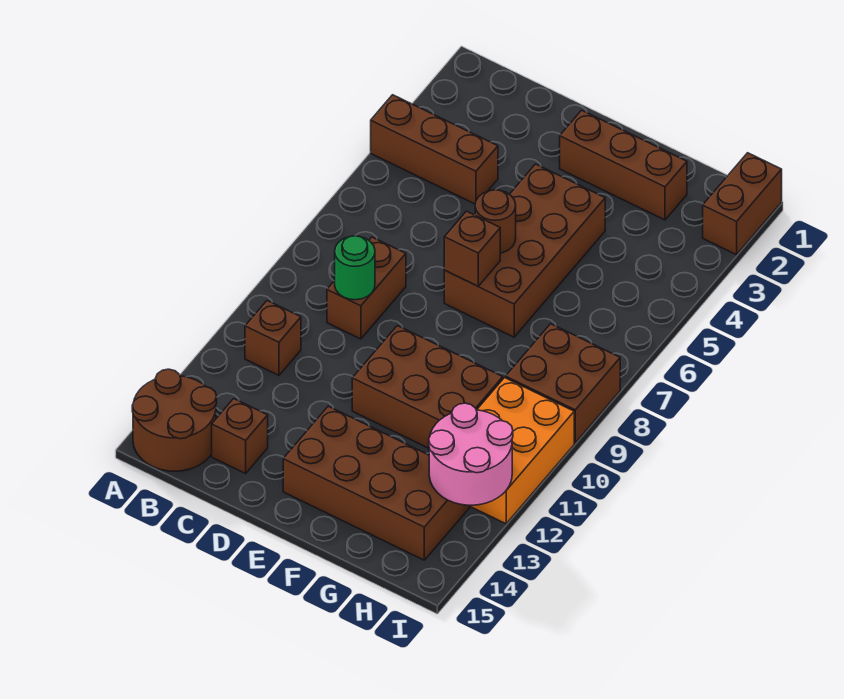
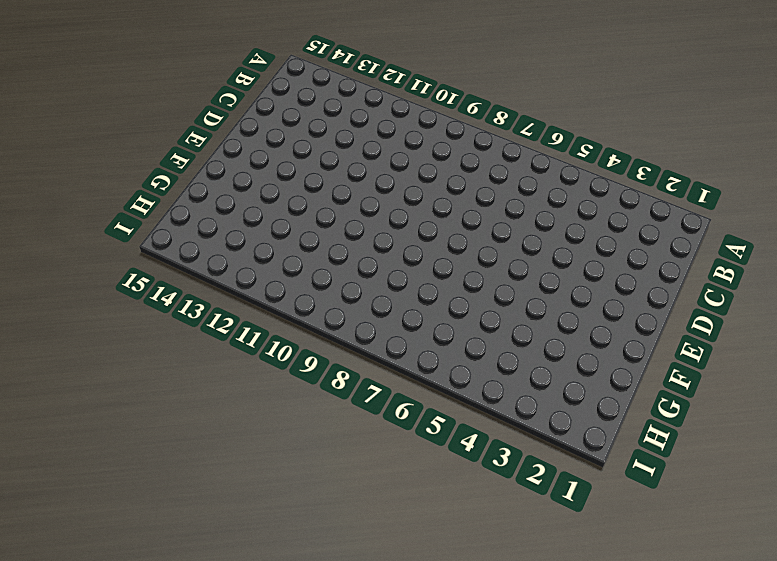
none -> brown brick A4:C4 level 1
none -> brown round brick A14:B15 level 1
none -> brown brick B11 level 1

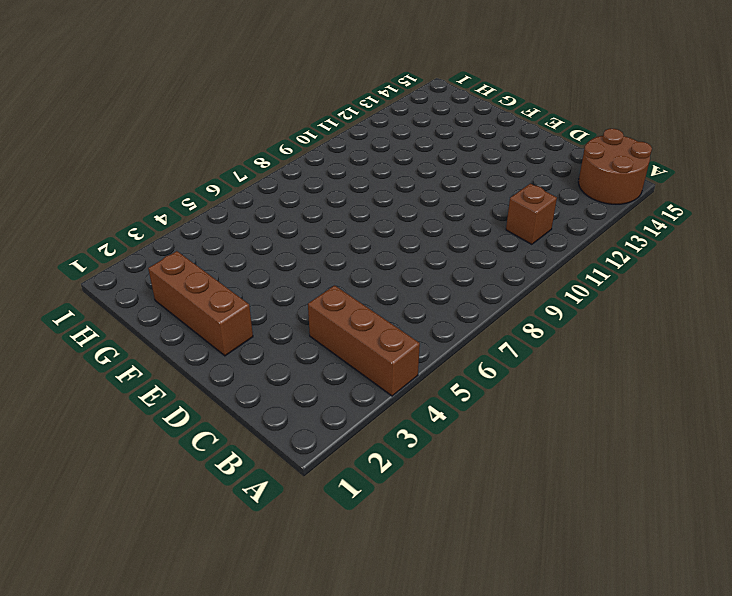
none -> brown brick C8:C9 level 1
none -> brown brick C14 level 1
none -> brown brick E4:F7 level 1

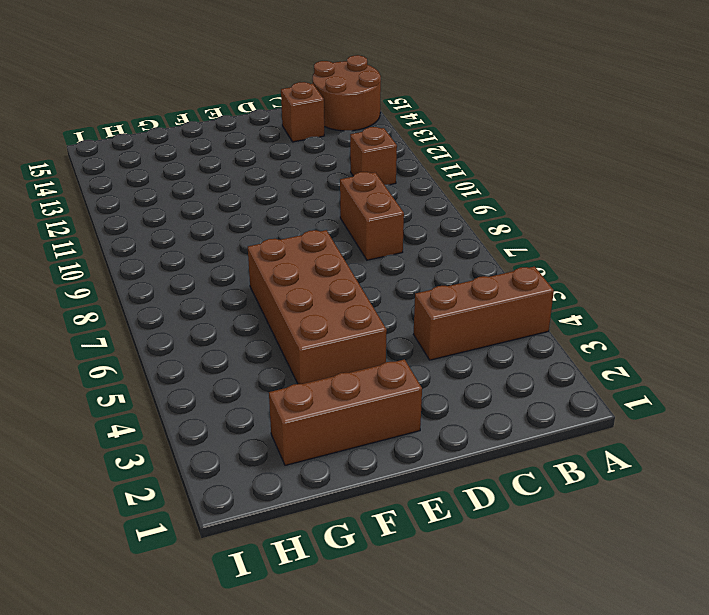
none -> brown brick E10:G11 level 1
none -> brown brick E13:H14 level 1
none -> brown brick H8:I9 level 1

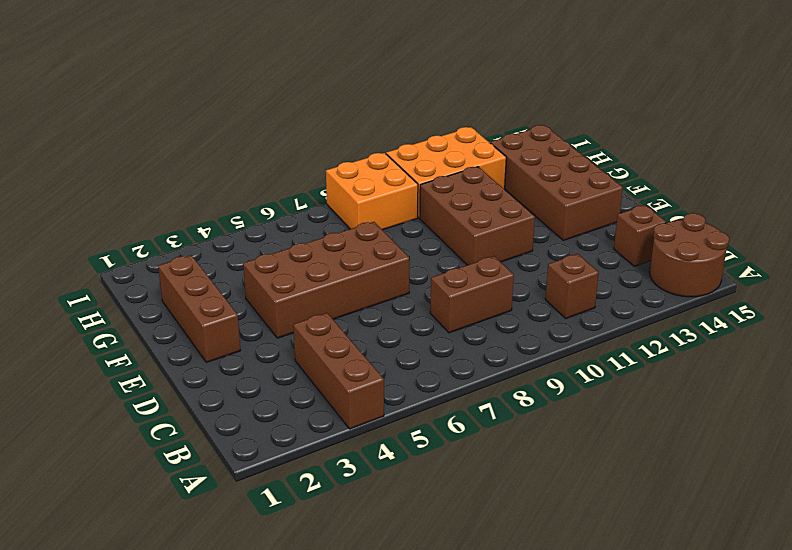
orange brick H8:I9 level 1 -> brown brick H8:I9 level 1
none -> brown brick I1:I2 level 1
none -> green round brick C9 level 2
none -> brown round brick E6 level 2

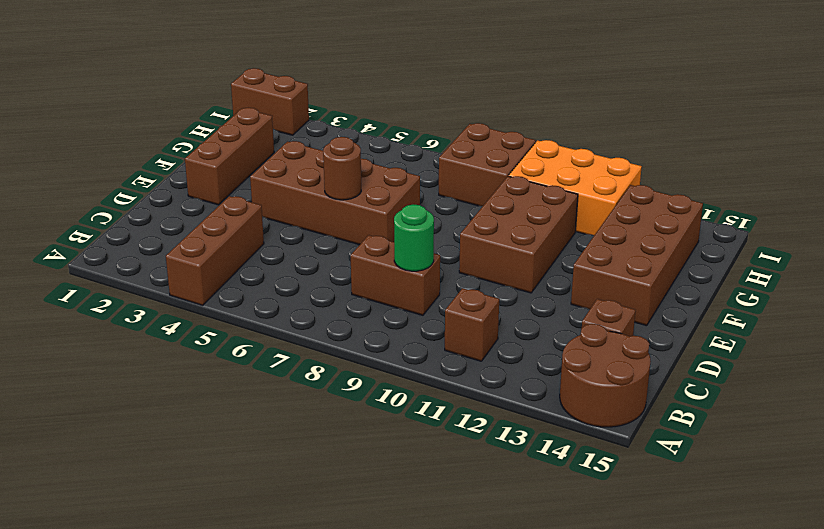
none -> brown brick E7 level 2
none -> pink round brick H12:I13 level 2

